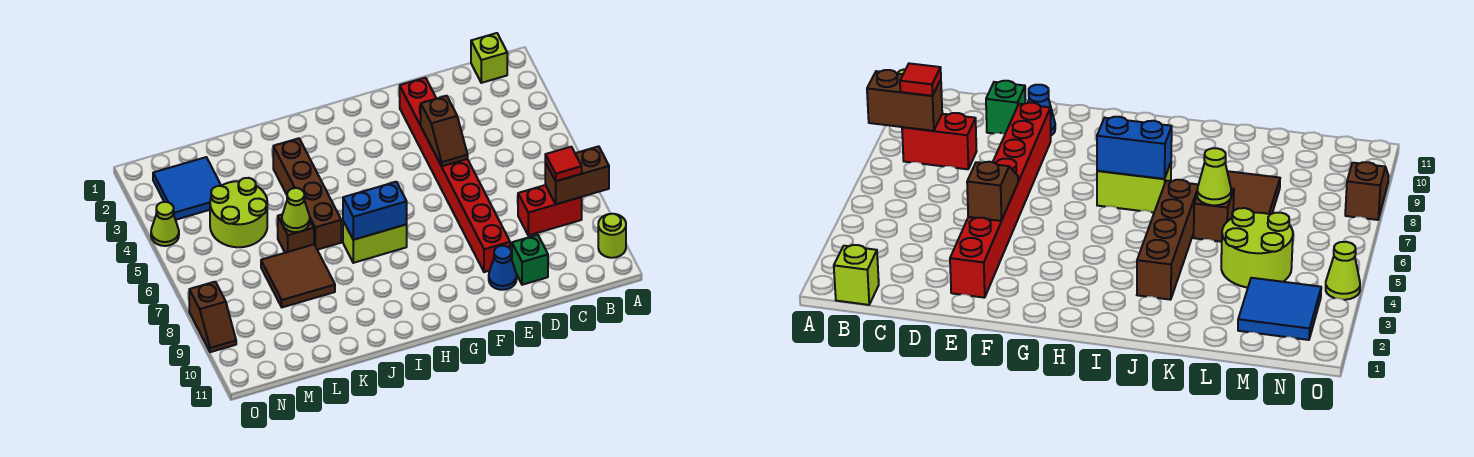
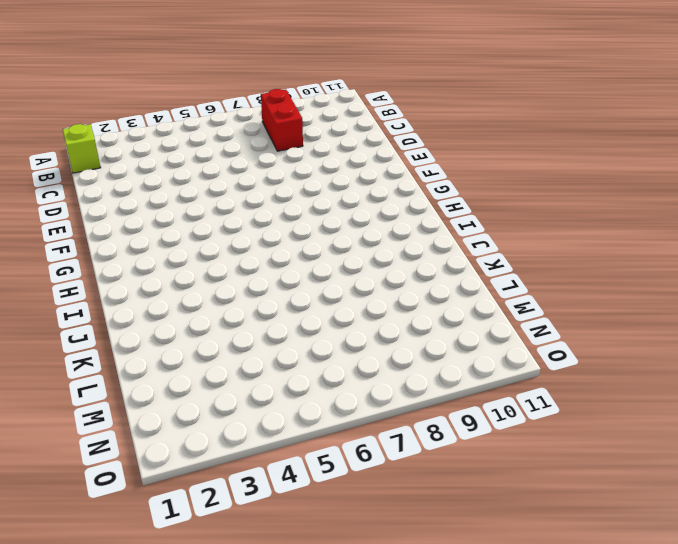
none -> lime round brick A10 level 1
none -> green brick D10 level 1
none -> red brick E2:E9 level 1

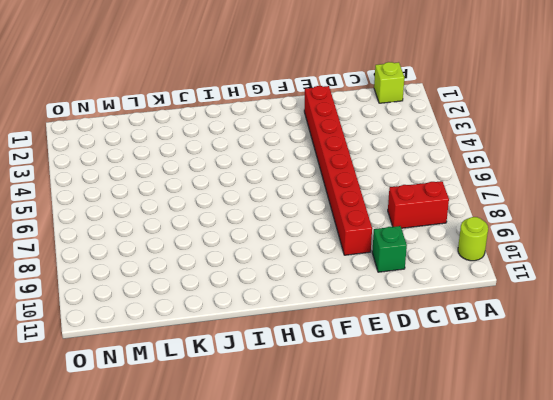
none -> blue cone E10 level 1
none -> lime brick H7:I7 level 1
none -> brown brick J3:J6 level 1

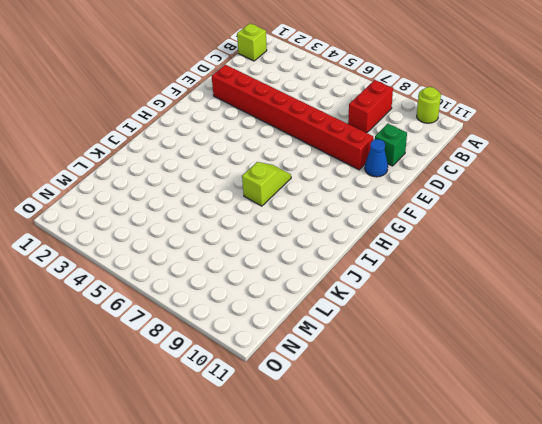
lime slope H7:I7 level 1 top I -> lime brick H7:I7 level 1
none -> brown brick J3:J6 level 1
none -> brown brick K6 level 1
none -> brown tile K7:L8 level 1

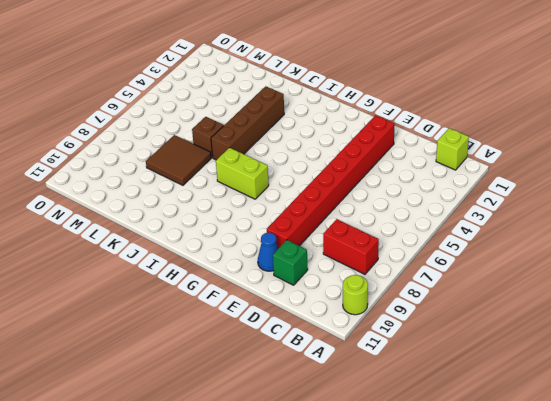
none -> lime round brick L4:M5 level 1
none -> blue tile M2:N3 level 1
none -> lime cone O4 level 1

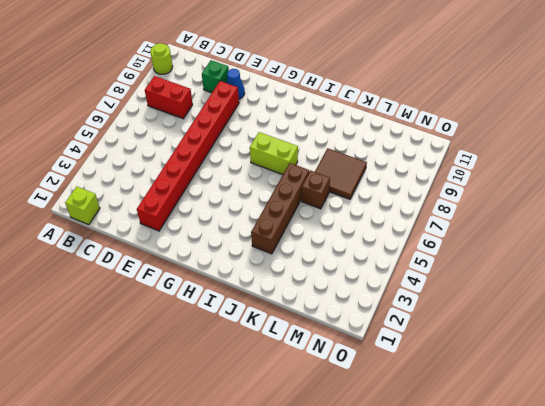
none -> lime round brick L4:M5 level 1
none -> blue tile M2:N3 level 1
none -> lime cone O4 level 1

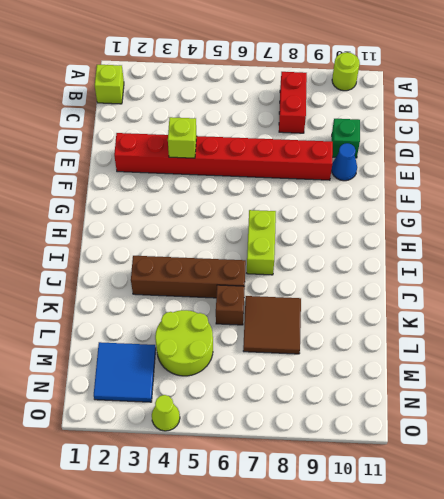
lime brick E4 level 2 -> brown slope E4:E5 level 2 top 4
none -> brown slope O8:O9 level 1 top 8
none -> brown brick A8:B8 level 2
none -> blue brick H7:I7 level 2

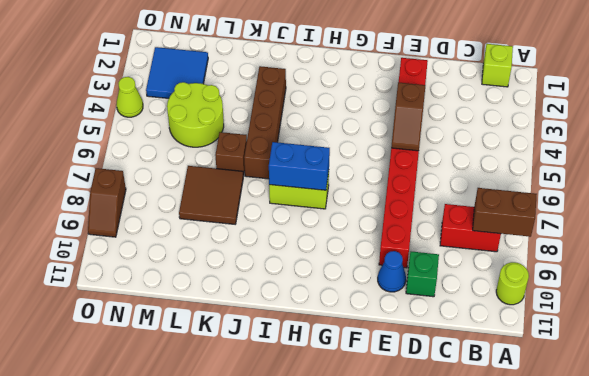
none -> lime cone K6 level 2
none -> red tile B8 level 3

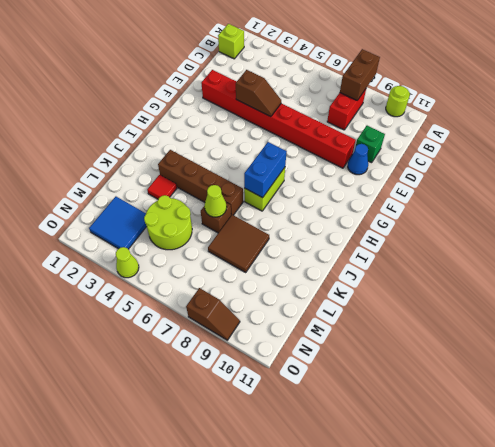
red tile K3 level 1 -> red tile B8 level 3

